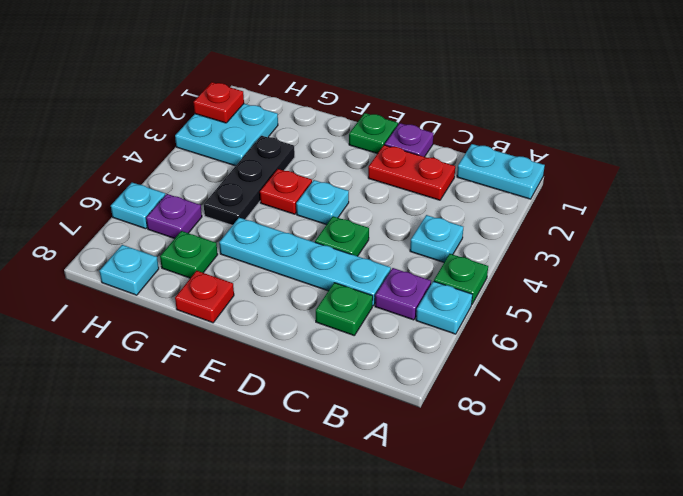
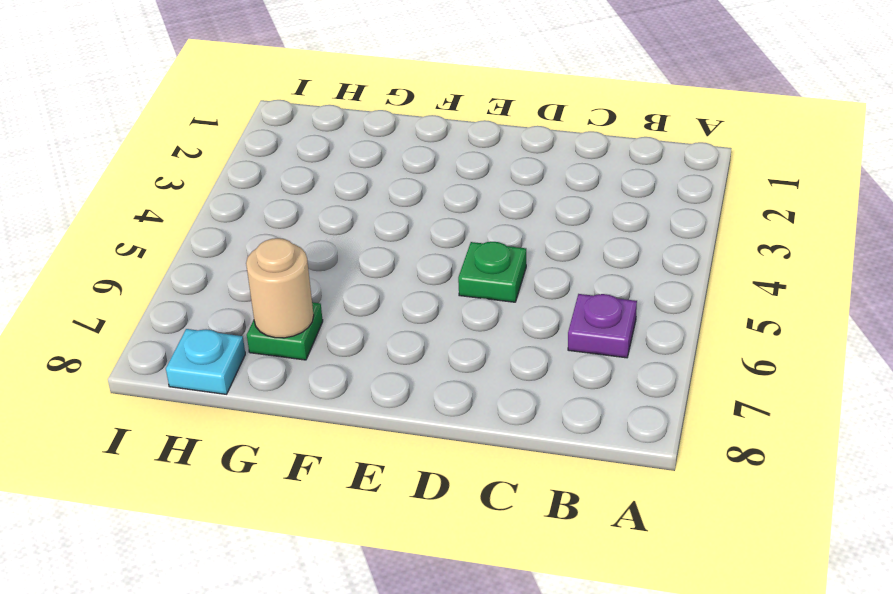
tan round brick G7 level 2 -> none
none -> cyan plate A1:B1 level 1
none -> green plate A5 level 1
none -> cyan plate A6 level 1

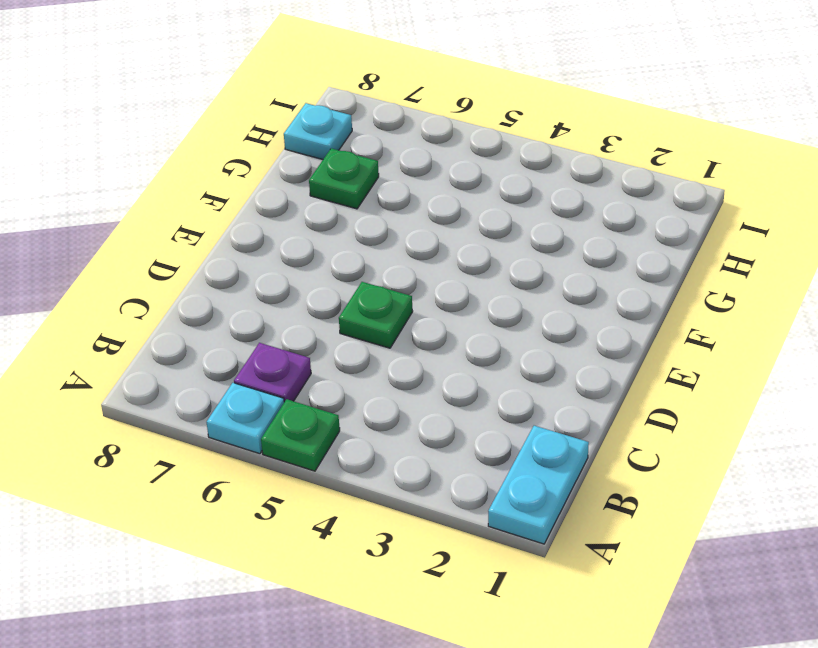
none -> cyan plate B4 level 1
none -> red plate C2:D2 level 1
none -> cyan plate C6:F6 level 1

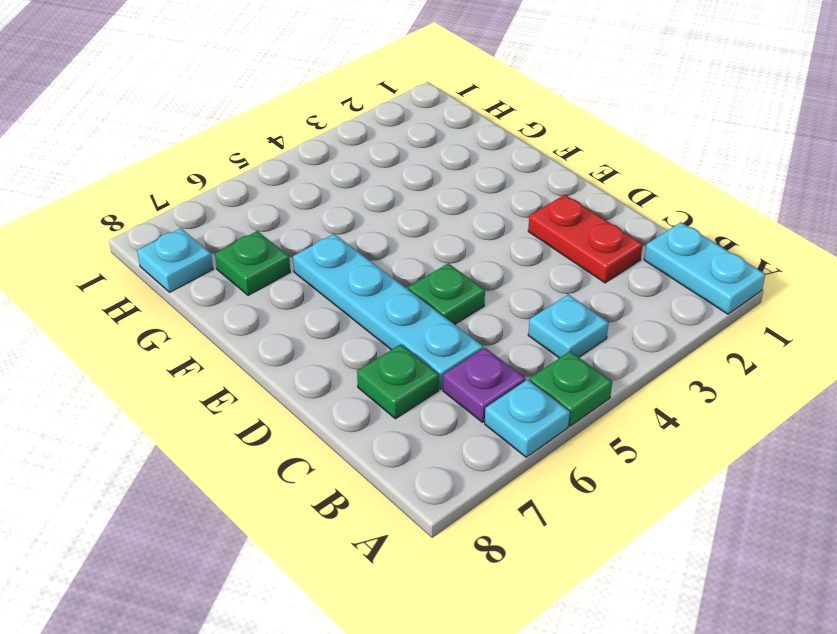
none -> purple plate D1 level 1
none -> green plate E1 level 1
none -> cyan plate E4 level 1

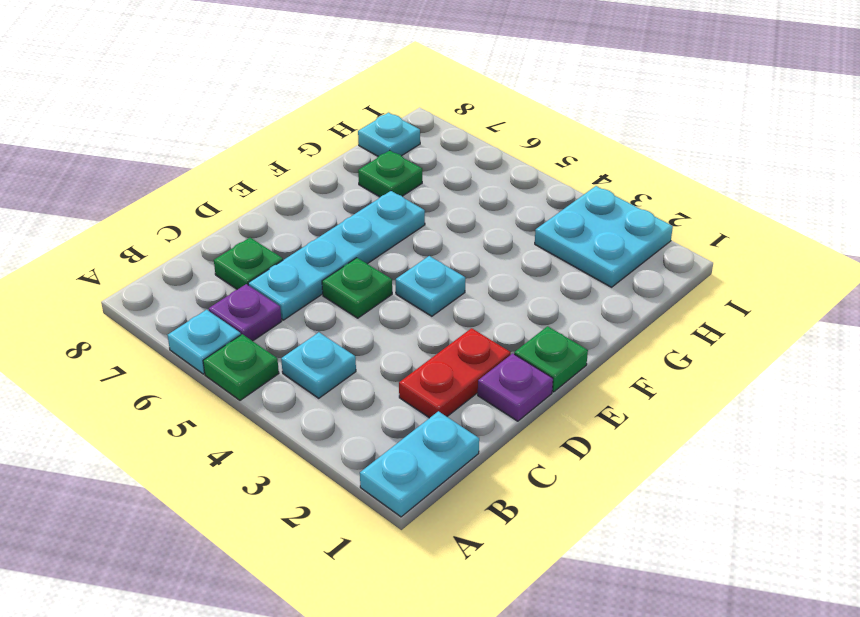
none -> red plate F4 level 1
none -> red plate F8 level 1
none -> black plate G3:G5 level 1

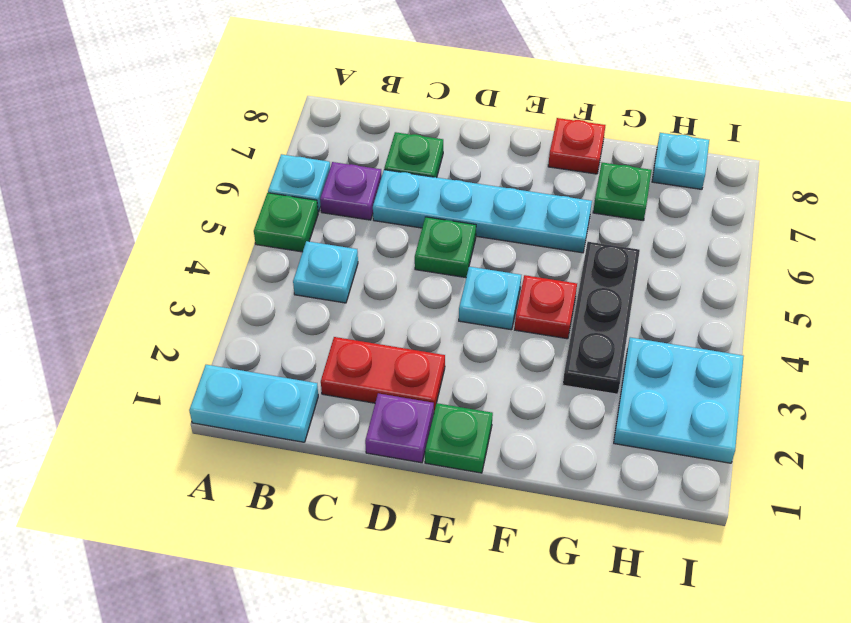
none -> purple plate H6 level 1
none -> cyan plate I6 level 1
none -> red plate I2 level 2

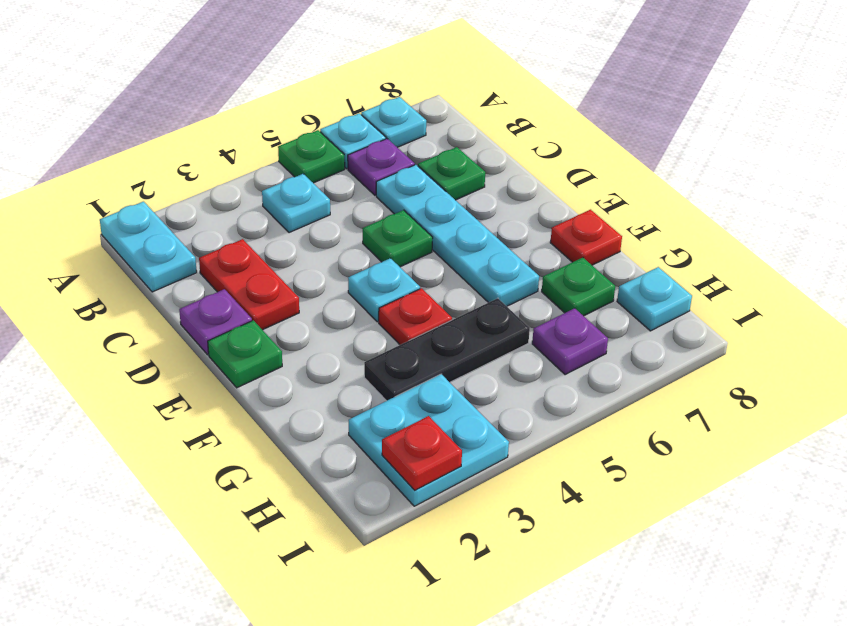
cyan plate A7 level 1 -> cyan plate I6 level 1

